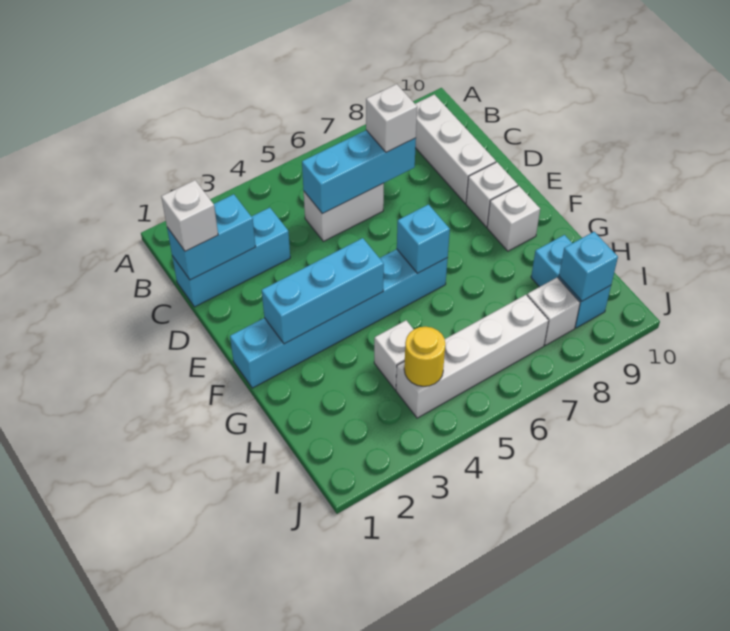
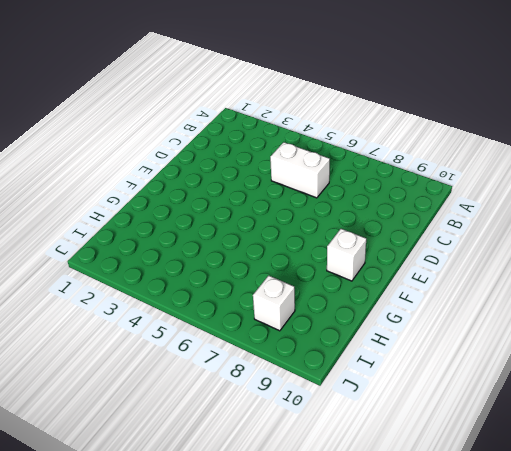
none -> white brick B9:D9 level 1
none -> cyan brick C1:C3 level 1
none -> white brick E9 level 1

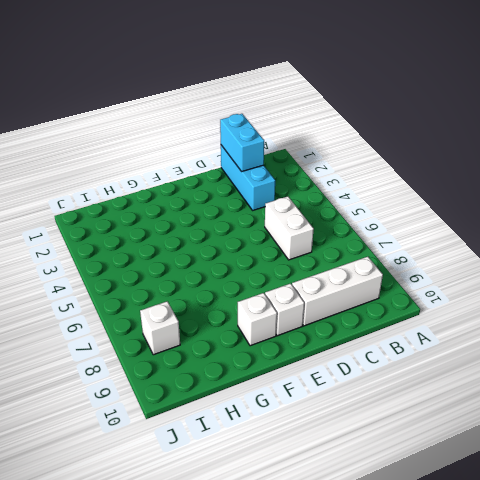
none -> cyan brick F1:F6 level 1
none -> white brick H4 level 1
none -> cyan brick H9:I9 level 1

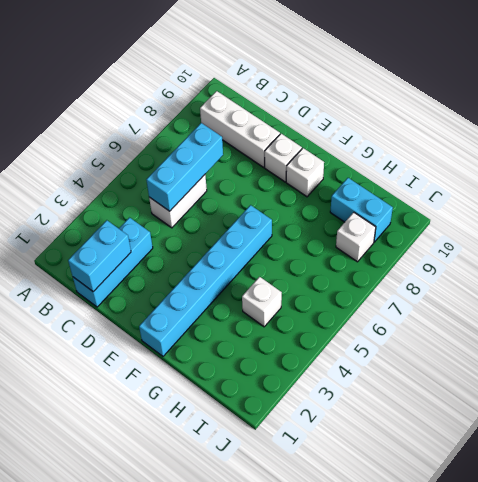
none -> white brick I4:I7 level 1
none -> cyan brick F2:F4 level 2
none -> cyan brick F6 level 2

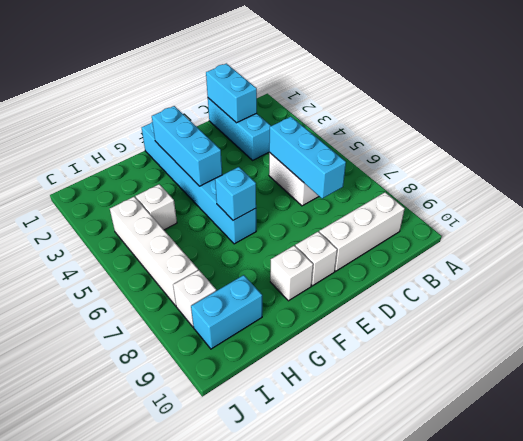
none -> yellow round brick I4 level 2
none -> cyan brick I9 level 2
none -> white brick C1 level 3

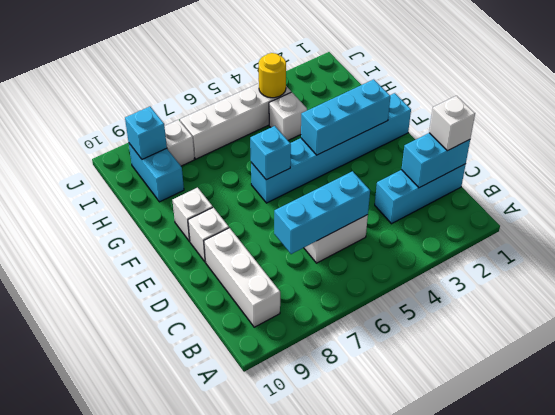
none -> white brick C7 level 3

